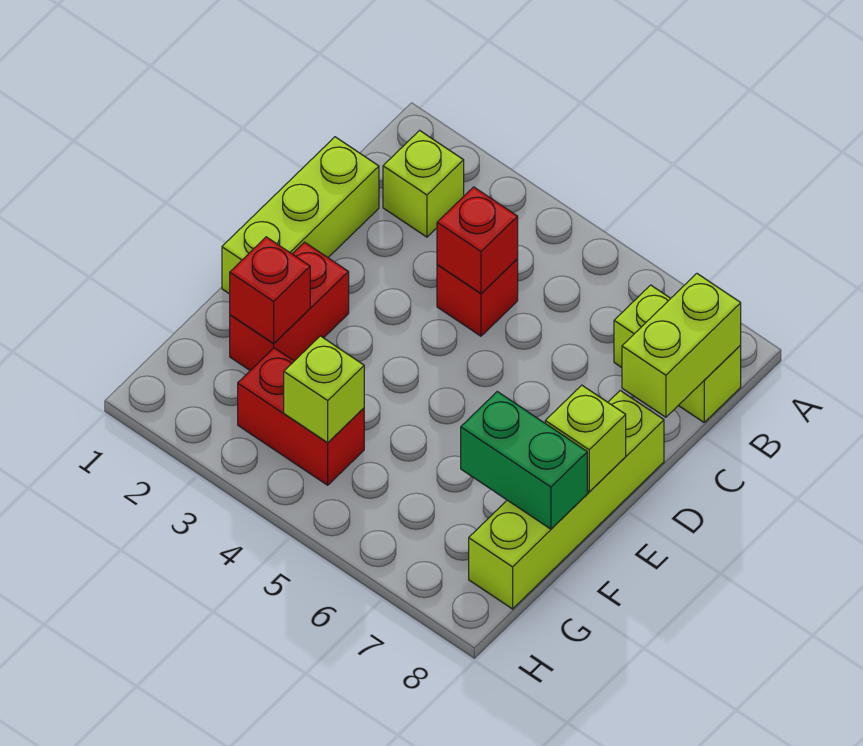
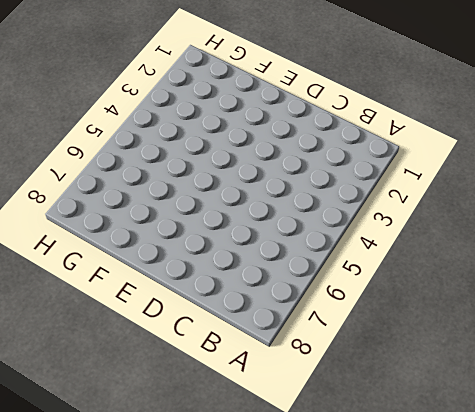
none -> lime brick B2 level 1
none -> lime brick B7:B8 level 1
none -> lime brick C1:E1 level 1

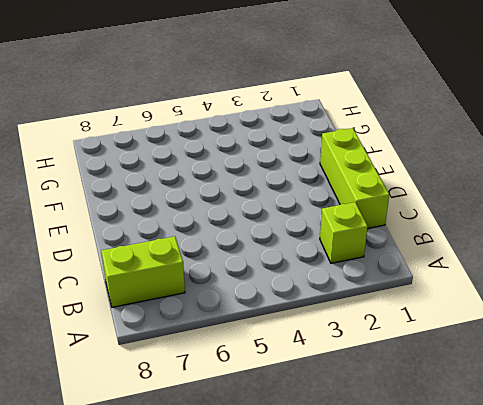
none -> red brick C4 level 1
none -> lime brick D8:G8 level 1
none -> red brick E2:F2 level 1

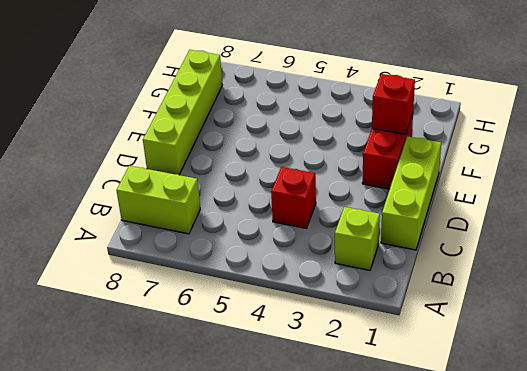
none -> red brick G3:G4 level 1
none -> lime brick B8:C8 level 2
none -> red brick C4 level 2

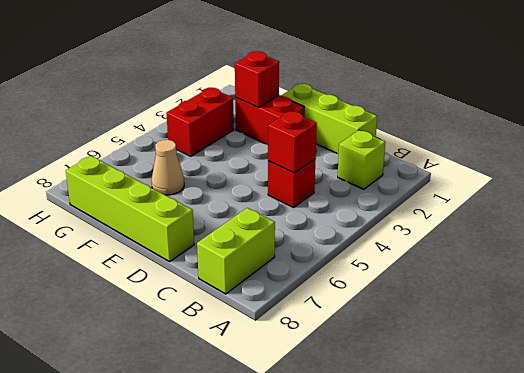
tan cone F6 level 1 -> none
none -> lime brick B8:C8 level 2
none -> lime brick E8 level 2
none -> green brick F7:F8 level 2

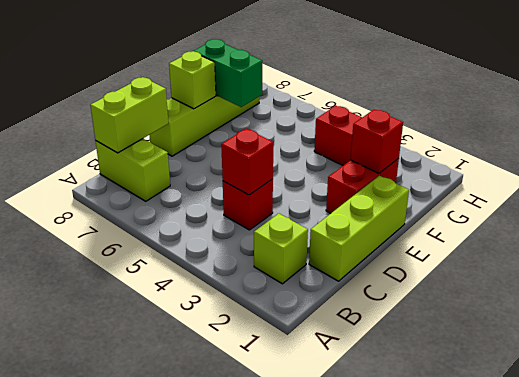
none -> lime brick G4 level 2

